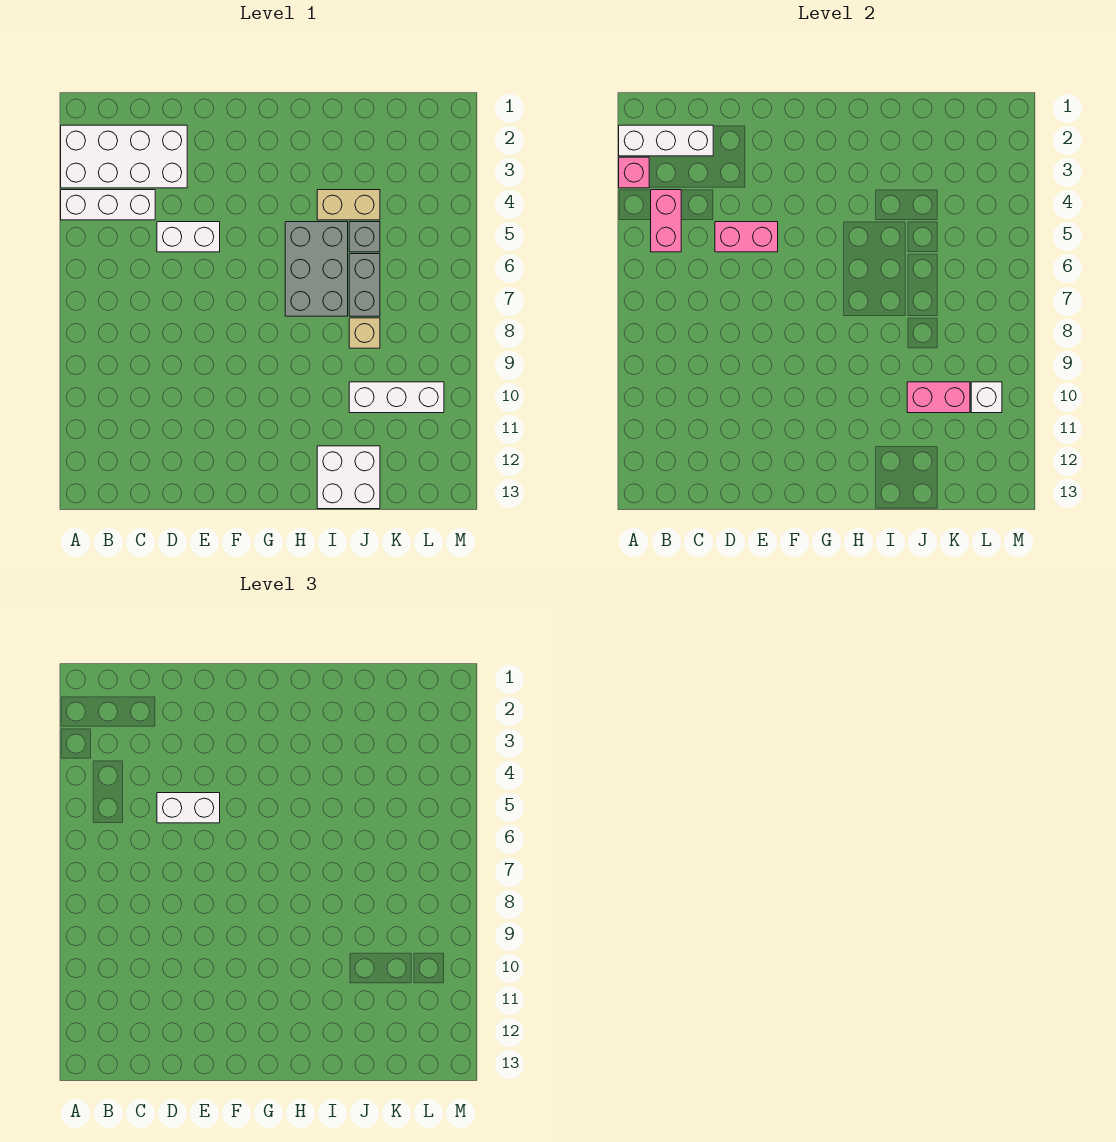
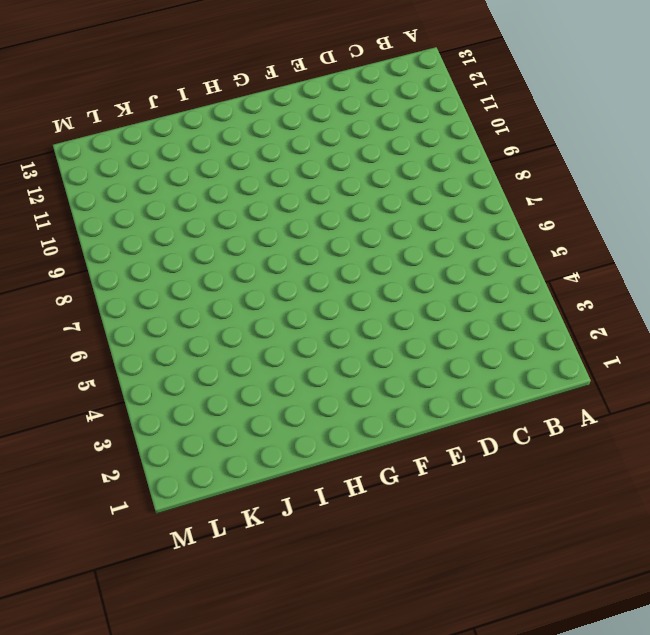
none -> white brick A2:D3 level 1
none -> white brick A4:C4 level 1
none -> white brick D5:E5 level 1

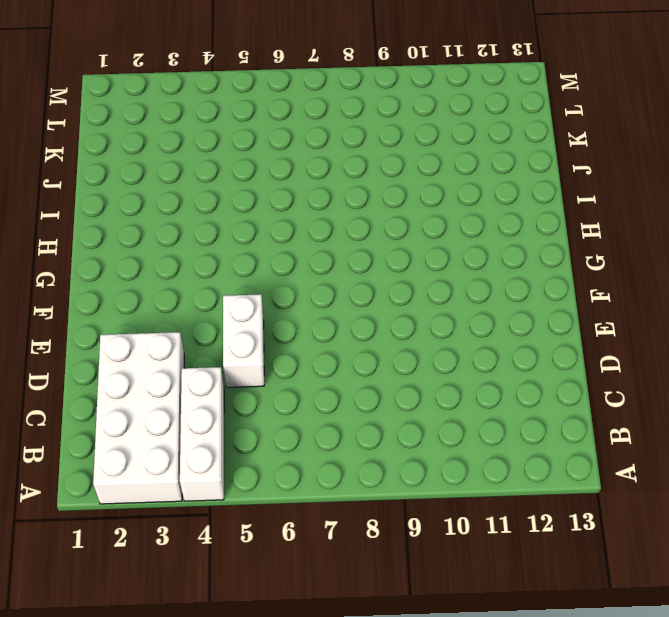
none -> grey brick H5:I7 level 1
none -> tan brick I4:J4 level 1
none -> white brick I12:J13 level 1

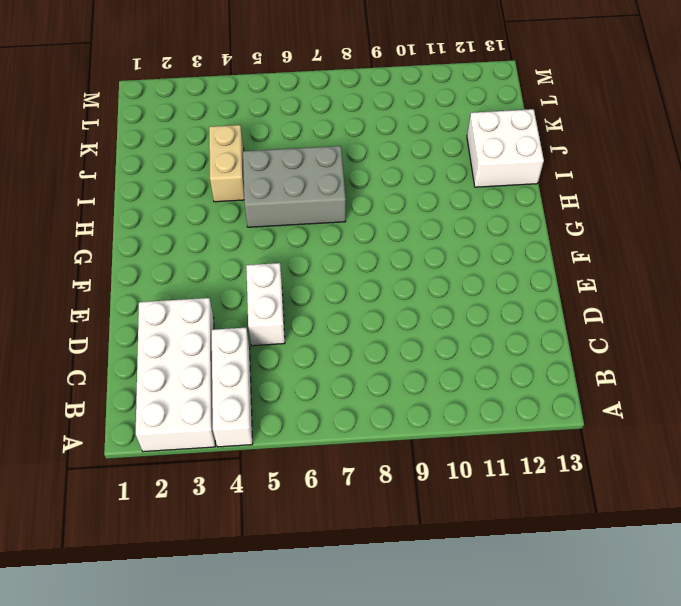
none -> grey brick J5 level 1
none -> grey brick J6:J7 level 1
none -> tan brick J8 level 1

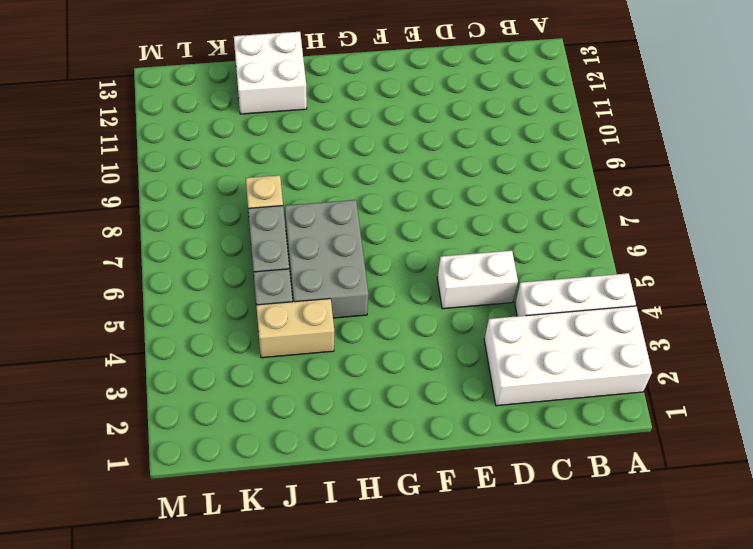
none -> white brick J10:L10 level 1
none -> white brick A2:C2 level 2
none -> pink brick A3 level 2

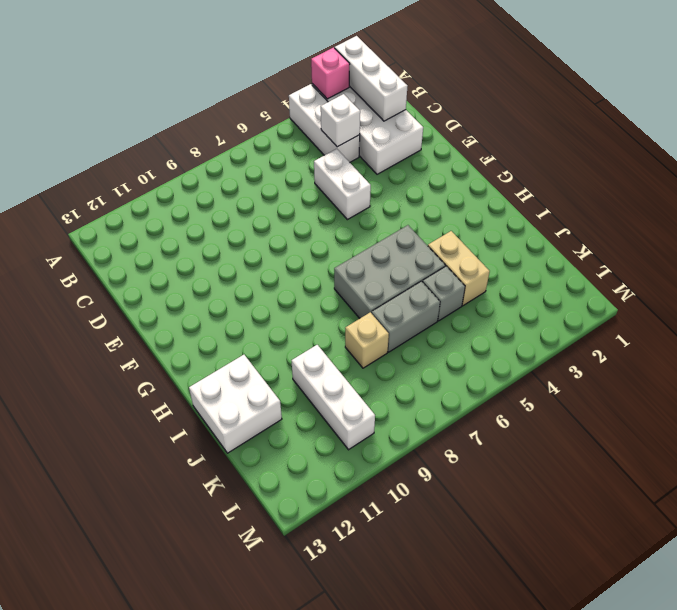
white brick C4 level 2 -> white brick L10 level 2
none -> pink brick B4:B5 level 2
none -> pink brick D5:E5 level 2
none -> pink brick J10:K10 level 2

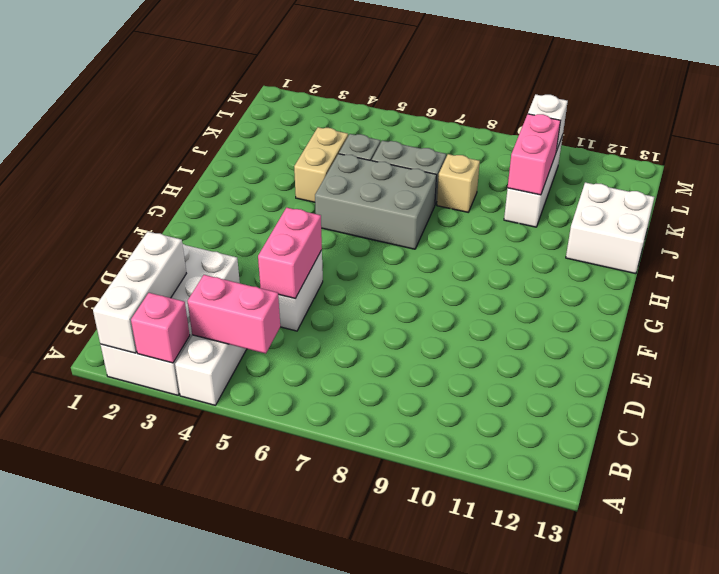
none -> white brick D5:E5 level 3

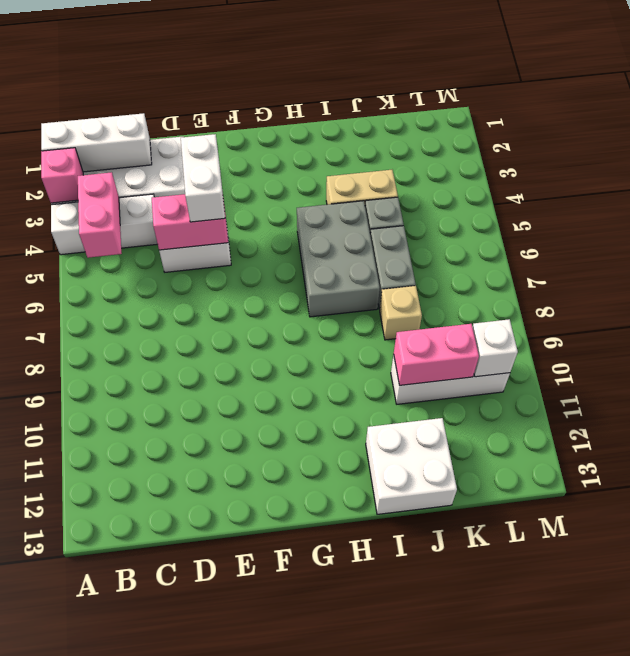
white brick E4:E5 level 3 -> white brick D5:E5 level 3

